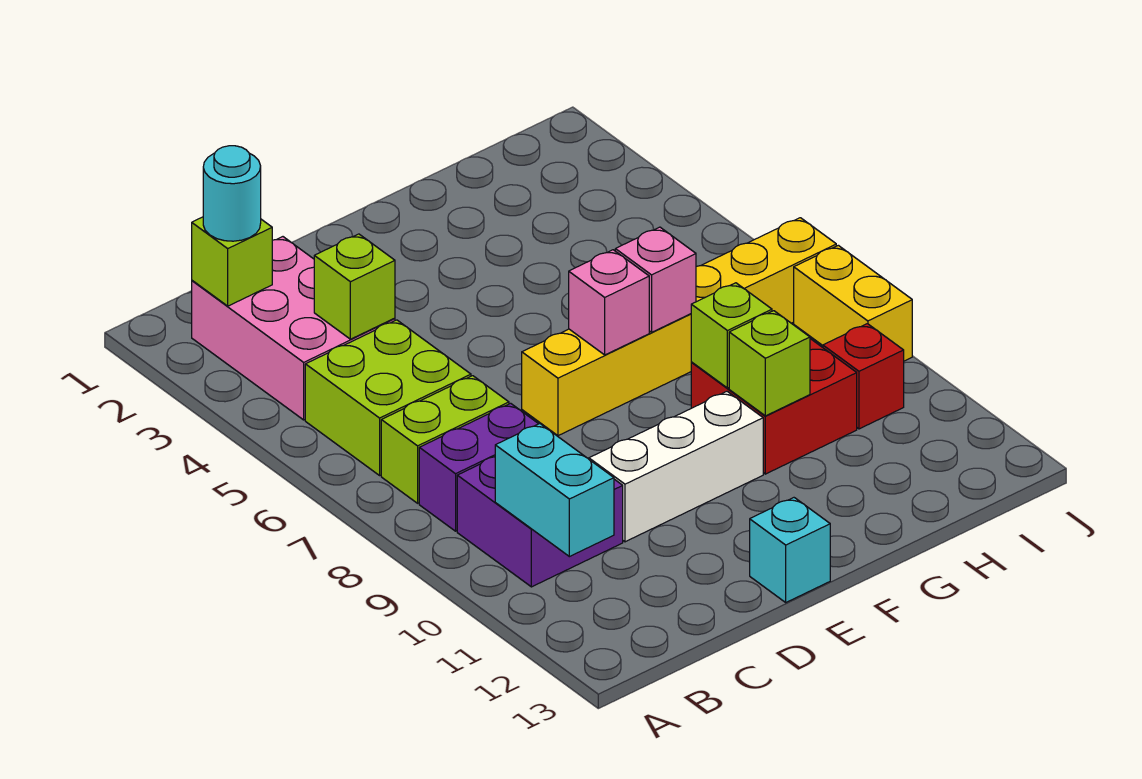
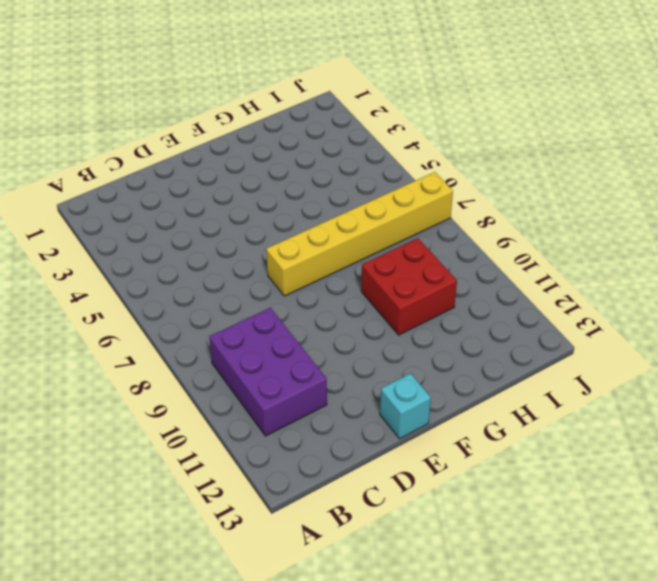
purple brick B9:C11 level 1 -> purple brick B9:C10 level 1
none -> pink brick B2:C4 level 1
none -> lime brick B5:C6 level 1
none -> lime brick B7:C7 level 1

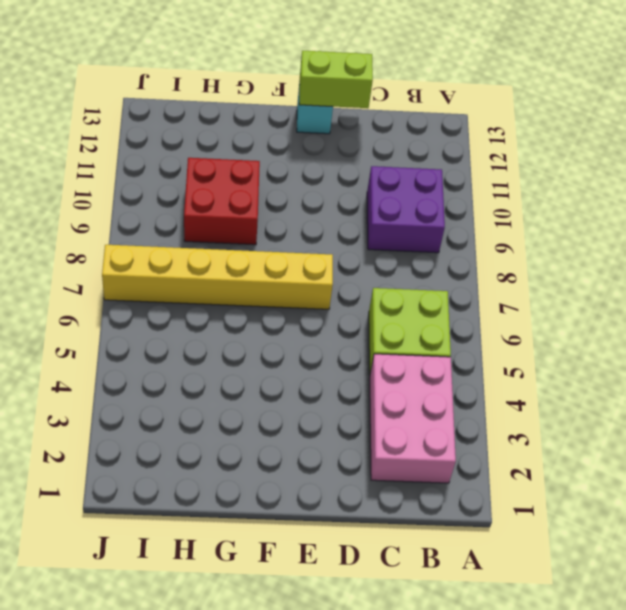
lime brick D13:E13 level 2 -> lime brick B7:C7 level 1
none -> purple brick B8:C8 level 1
none -> white brick D10:F10 level 1
none -> red brick I10 level 1

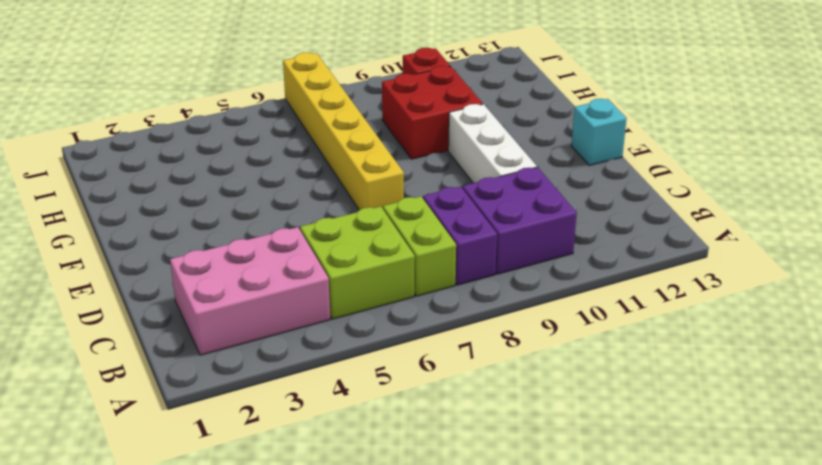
none -> yellow brick J8:J9 level 1
none -> lime brick B2 level 2
none -> cyan brick B10:B11 level 2

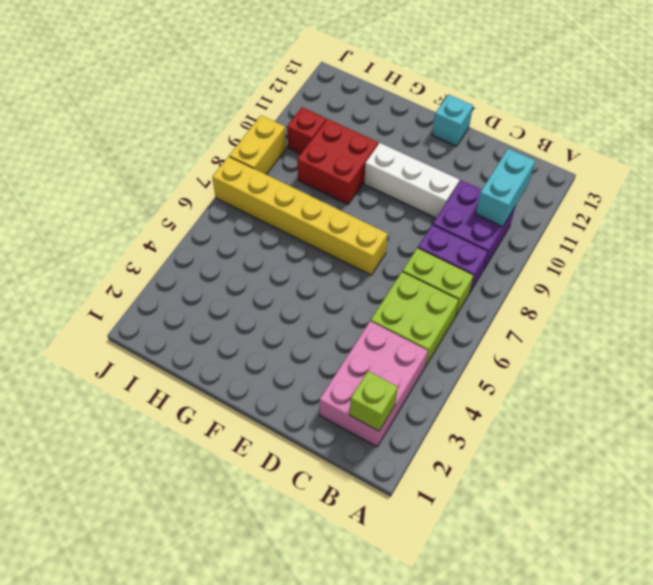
none -> lime brick C4 level 2
none -> pink brick F7 level 2
none -> pink brick G7 level 2

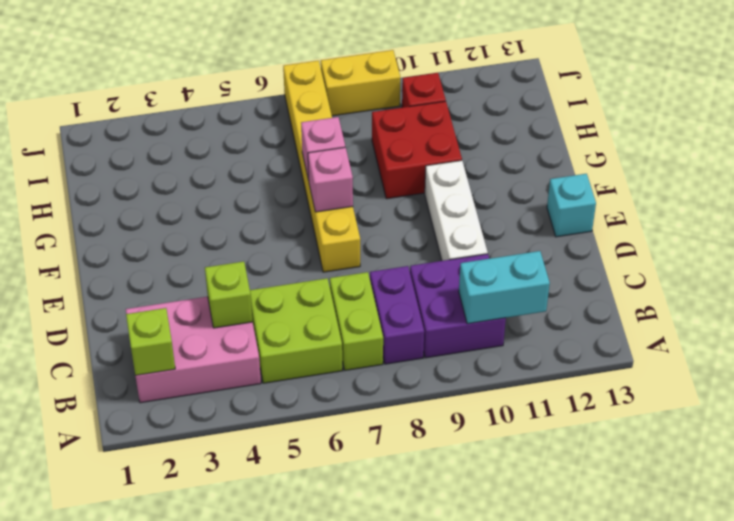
none -> lime brick G9 level 2
none -> lime brick G10 level 2
none -> cyan round brick B2 level 3

